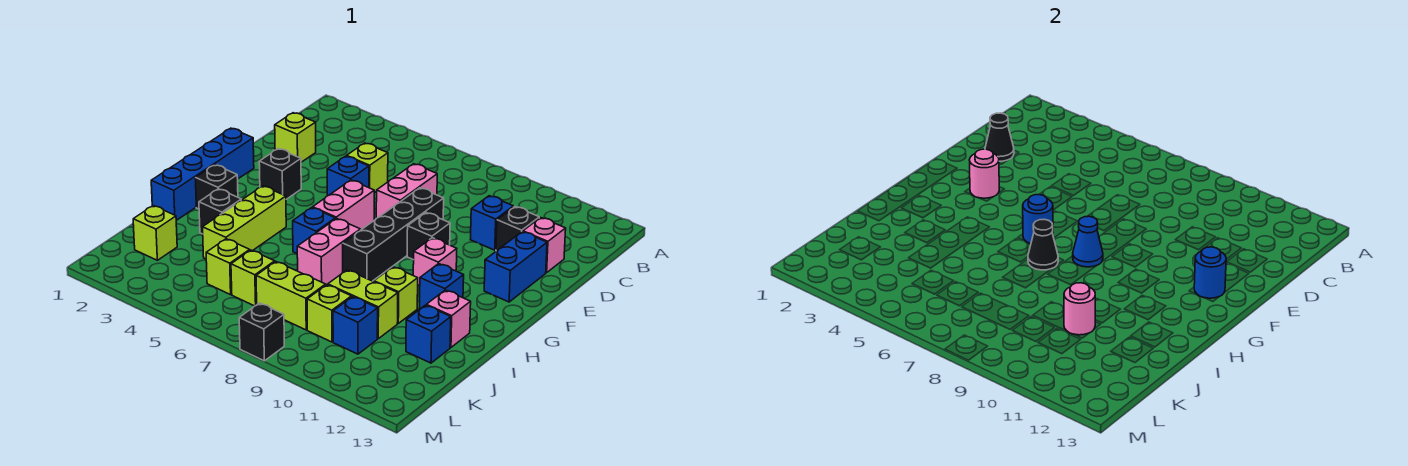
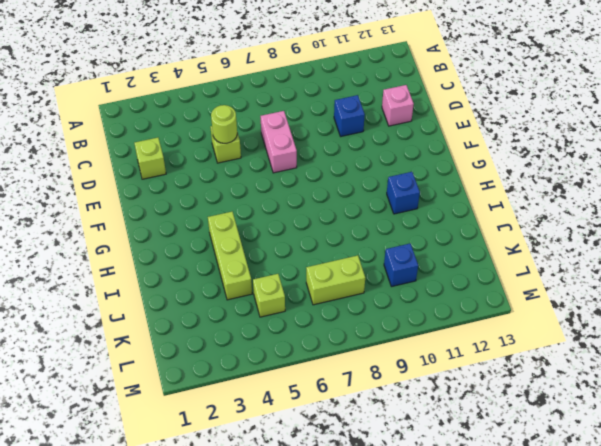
lime round brick D5 level 2 -> none
none -> black brick D11 level 1
none -> blue brick E5 level 1
none -> black brick E8:H8 level 1
none -> blue brick E12:F12 level 1

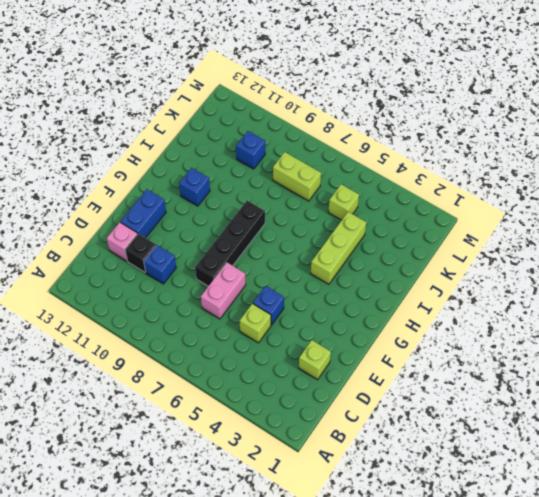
none -> blue brick F1:I1 level 1
none -> black brick F3 level 1
none -> pink brick F6:G6 level 1
none -> black brick F9 level 1

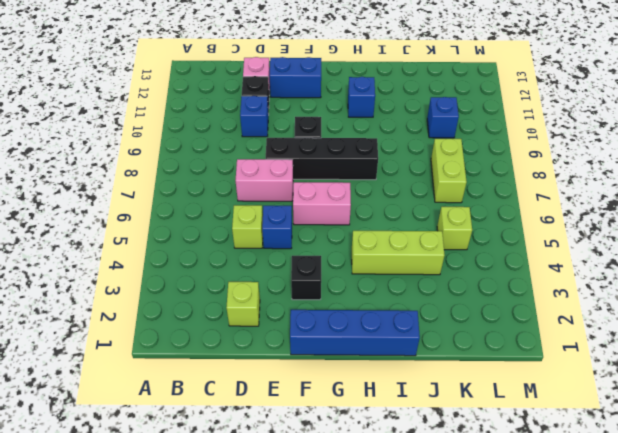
none -> pink brick G10 level 1
none -> black brick H2 level 1
none -> blue brick H6 level 1
none -> pink brick H7:I7 level 1

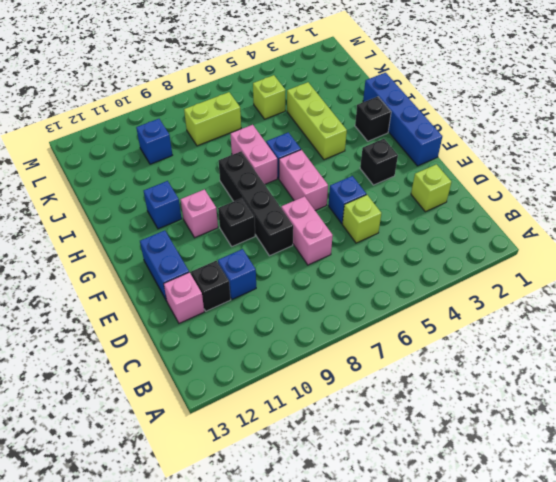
none -> black brick I3 level 1
none -> lime brick I10 level 1
none -> pink brick I12 level 1
none -> lime brick J9:J10 level 1

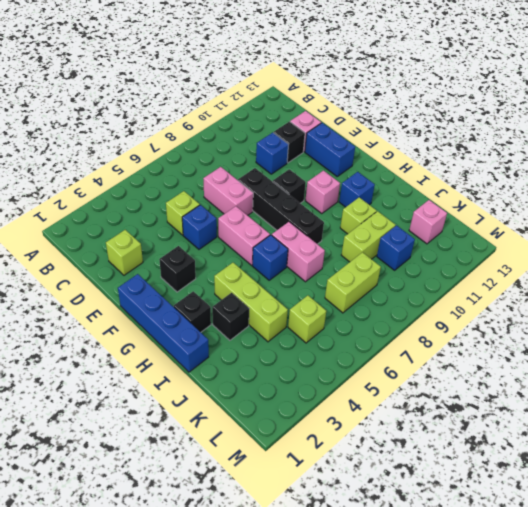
pink brick K12 level 1 -> pink brick I12 level 1
none -> blue brick J12 level 1
none -> lime brick K2 level 1
none -> lime brick K6 level 1
none -> lime brick K9 level 1

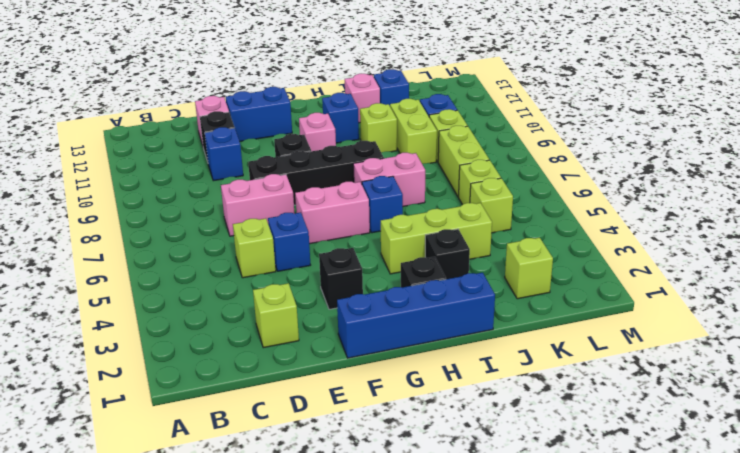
none -> black brick M8 level 1
none -> black cone D2 level 2
none -> pink round brick F3 level 2
none -> blue round brick F12 level 2

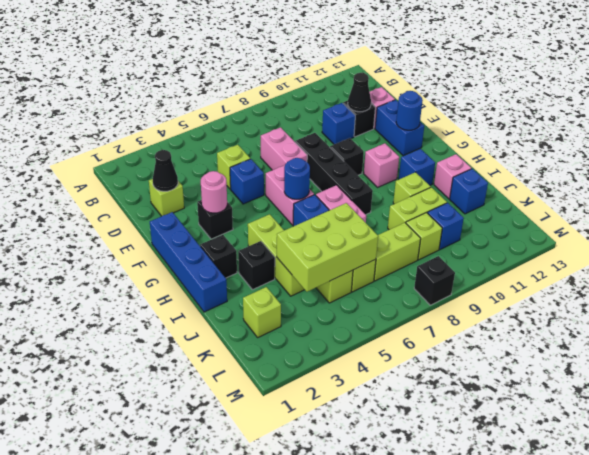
black cone D11 level 2 -> black cone H7 level 2
lime brick J4:K6 level 2 -> none
none -> blue cone G8 level 2
none -> pink round brick J10 level 2

